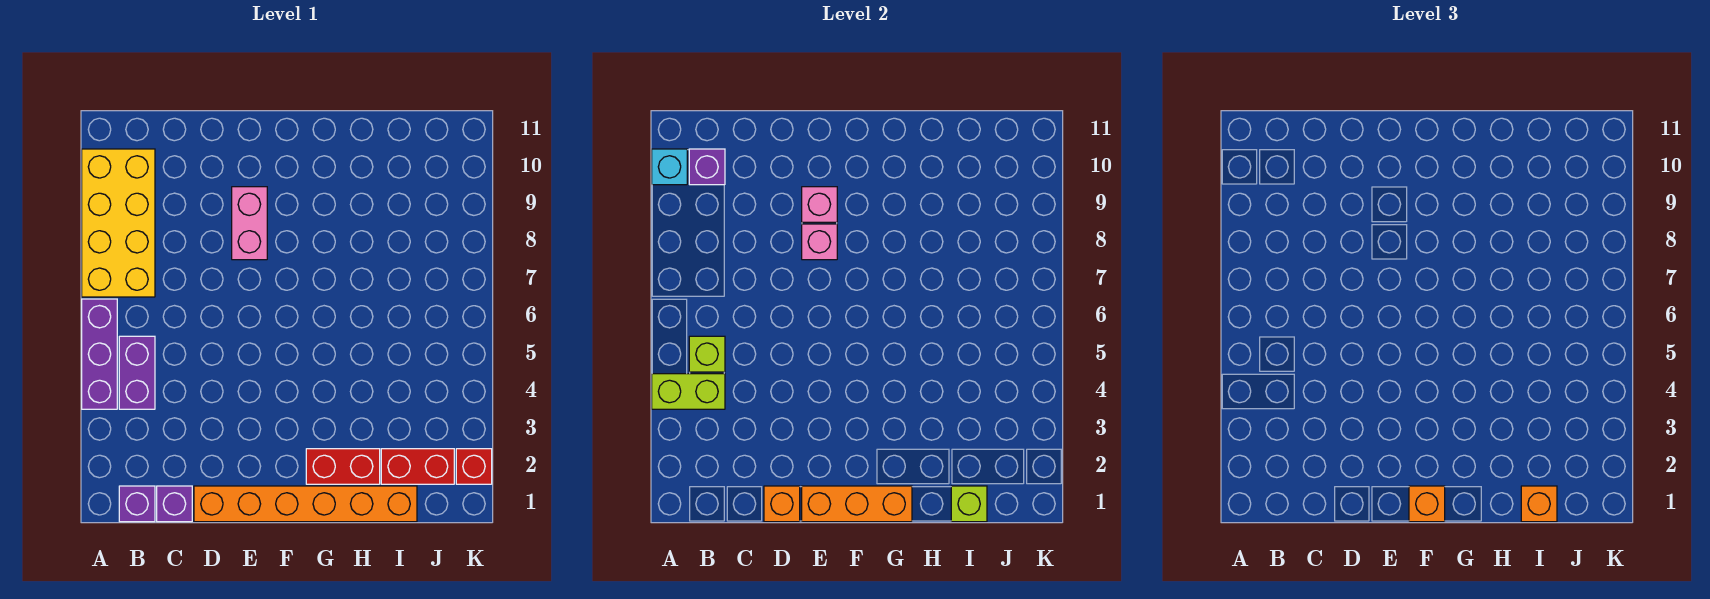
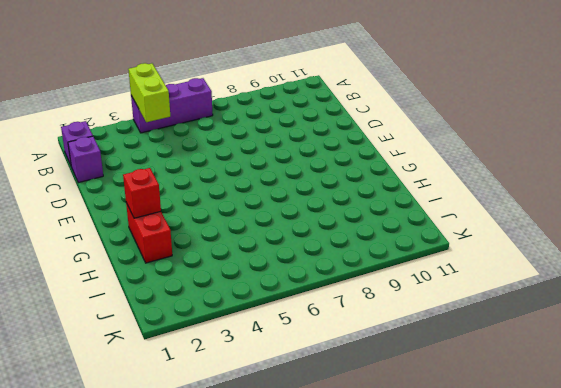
red brick G2 level 2 -> red brick K2 level 1
none -> yellow brick A7:B10 level 1
none -> purple brick B4:B5 level 1
none -> orange brick D1:I1 level 1

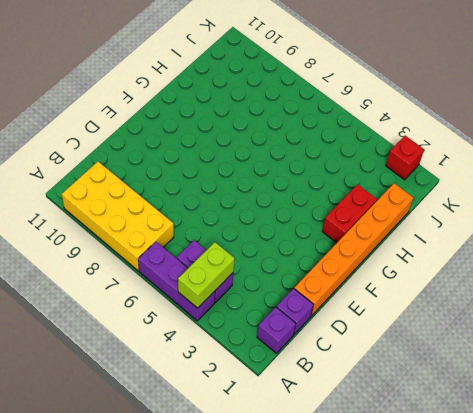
none -> pink brick E8:E9 level 1
none -> red brick I2:J2 level 1
none -> cyan brick A10 level 2

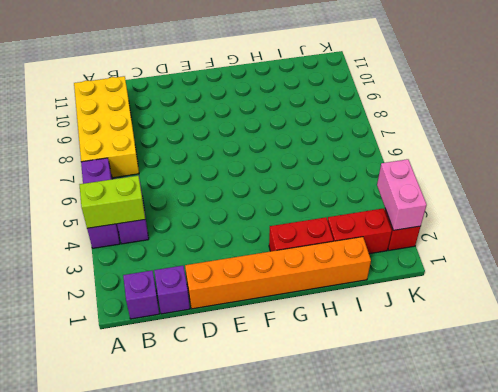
pink brick K2:K3 level 2 -> pink brick E8:E9 level 1
none -> cyan brick A10 level 2
none -> lime brick B5 level 2
none -> purple brick B10 level 2

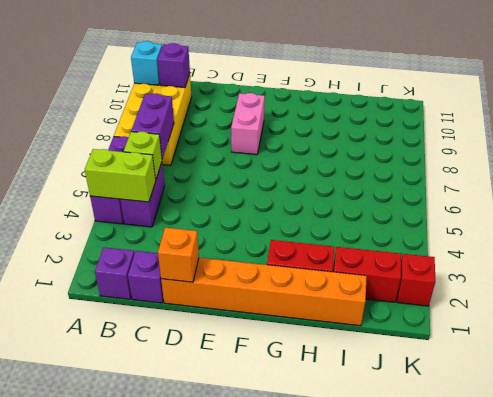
purple brick B6:B7 level 2 -> none
none -> orange brick E1:G1 level 2
none -> pink brick E8 level 2
none -> pink brick E9 level 2

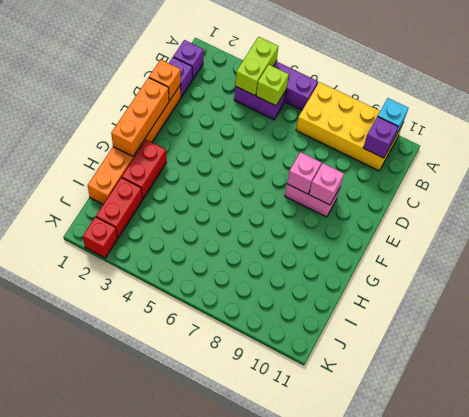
none -> lime brick I1 level 2
none -> orange brick F1 level 3
none -> orange brick I1 level 3

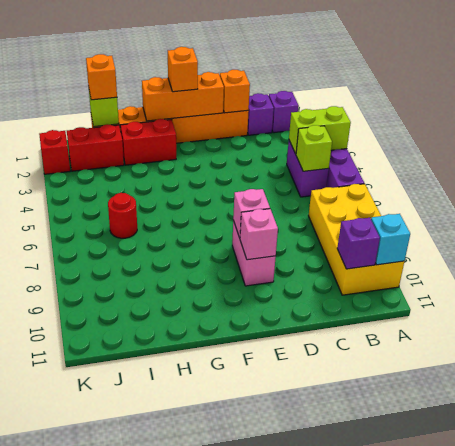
red round brick I6 level 1 -> none

